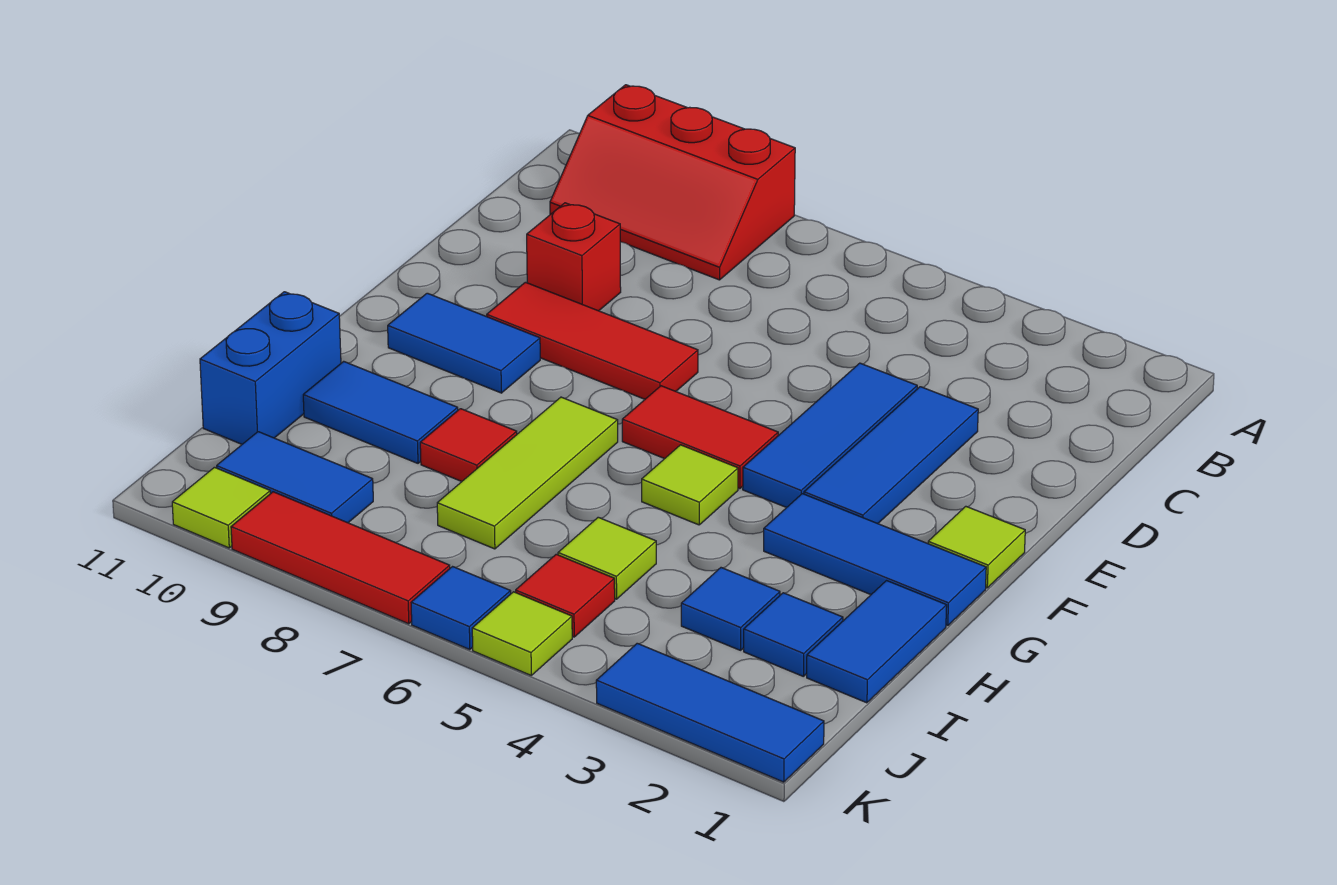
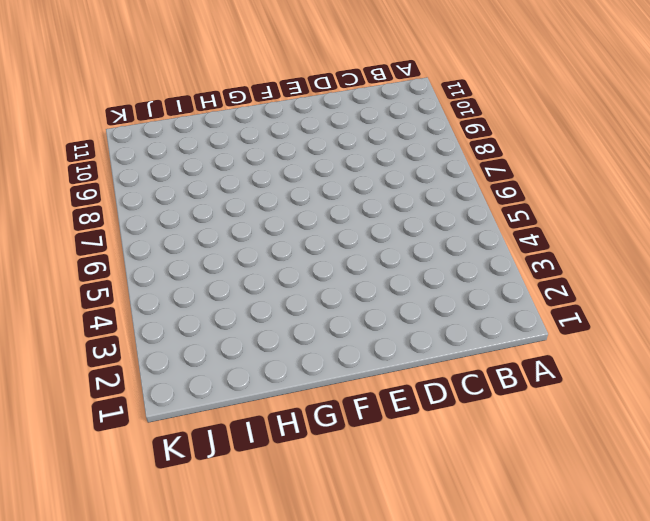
none -> red slope A8:B10 level 1 top A
none -> blue tile D3:F3 level 1
none -> blue tile D4:F4 level 1

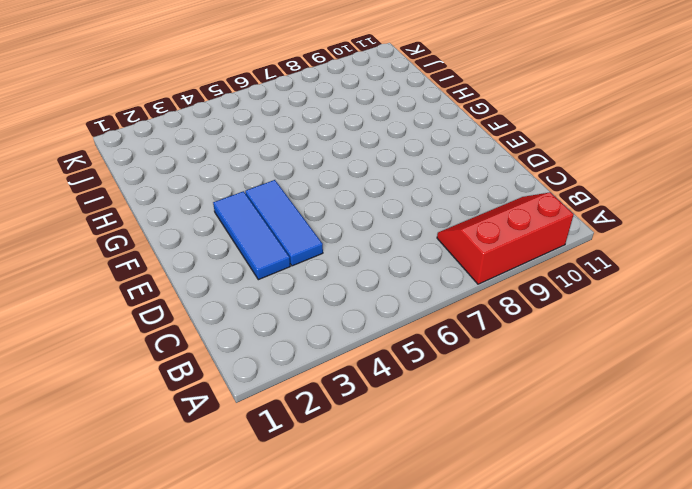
none -> red brick D9 level 1
none -> red tile E7:E9 level 1
none -> lime tile F1 level 1

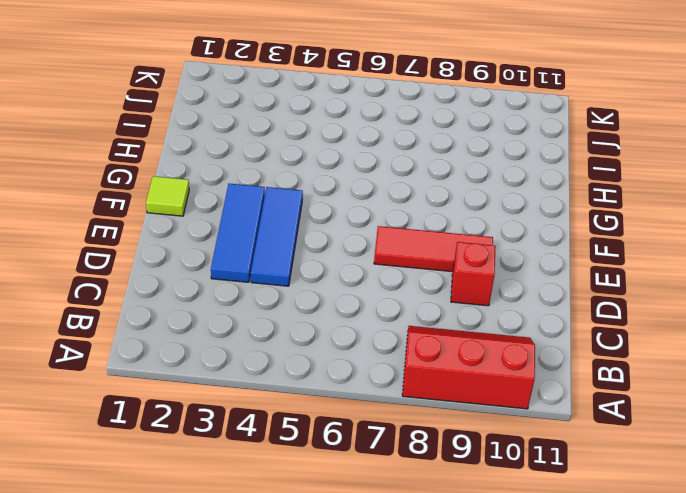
none -> red tile F5:F6 level 1
none -> blue tile F9:F10 level 1
none -> blue tile G1:G3 level 1

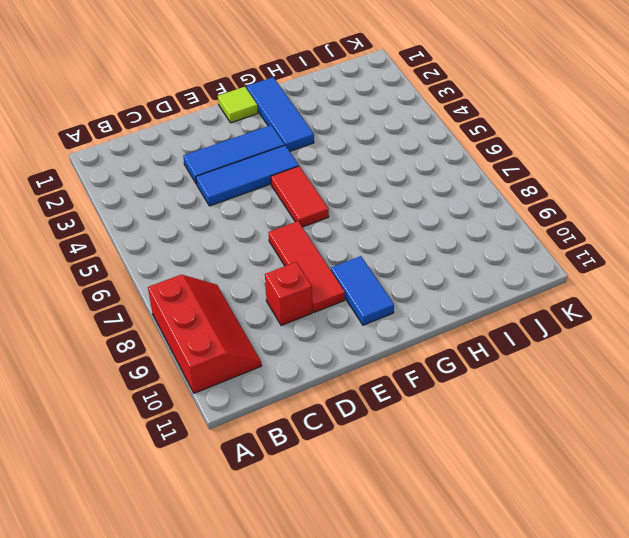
none -> lime tile G5 level 1
none -> lime tile G7:I7 level 1
none -> blue tile H1:I1 level 1

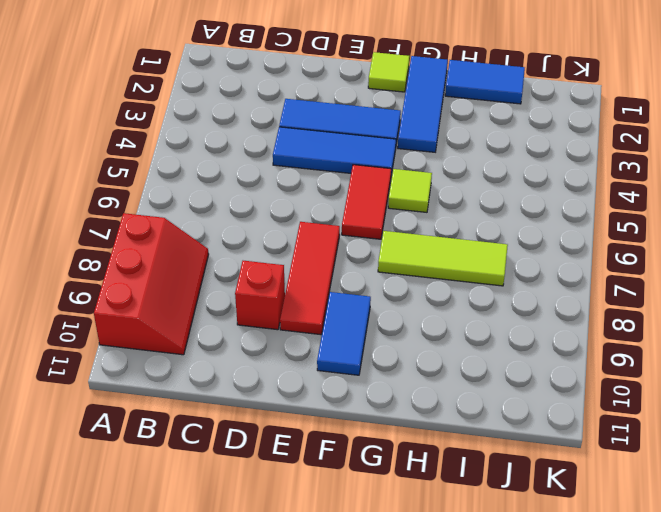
none -> red tile H8 level 1
none -> blue tile H9:H10 level 1
none -> blue brick H11:I11 level 1

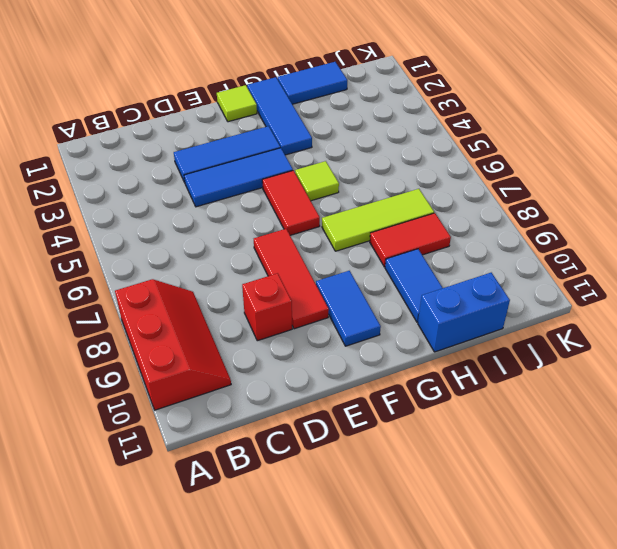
red tile H8:I8 level 1 -> red tile H8 level 1
none -> blue tile I2 level 1
none -> blue tile I3 level 1
none -> lime tile I5 level 1

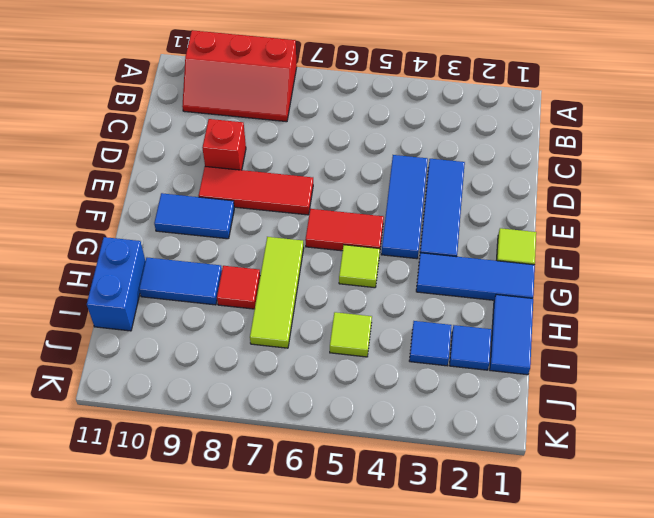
none -> red tile J5 level 1
none -> blue tile J9:J10 level 1
none -> blue tile K1:K3 level 1

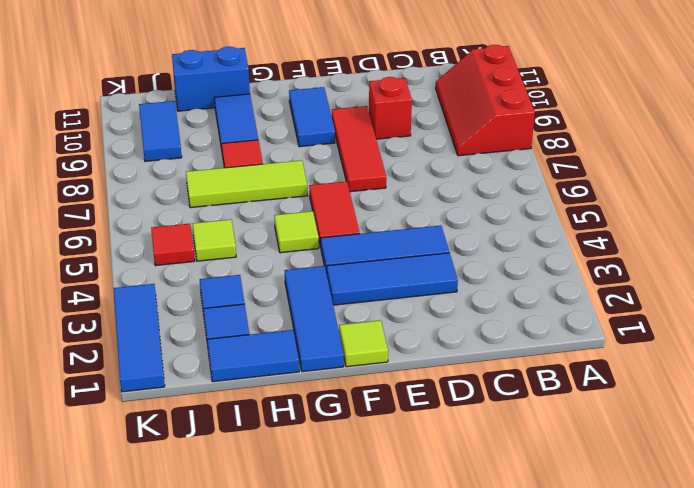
none -> lime tile K5 level 1
none -> blue tile K6 level 1
none -> red tile K7:K9 level 1

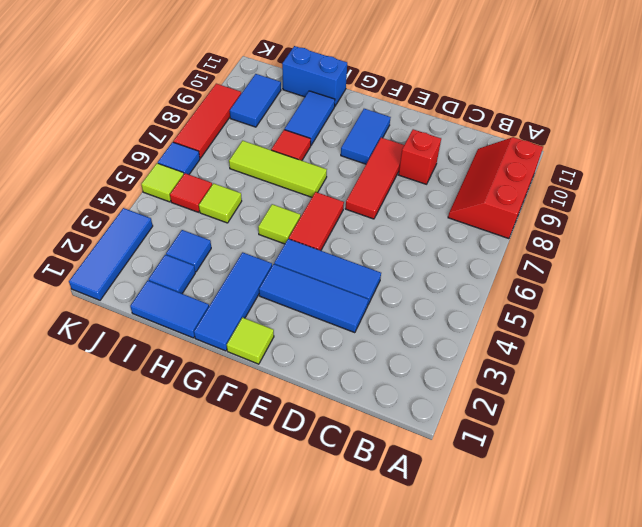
none -> lime tile K10 level 1

